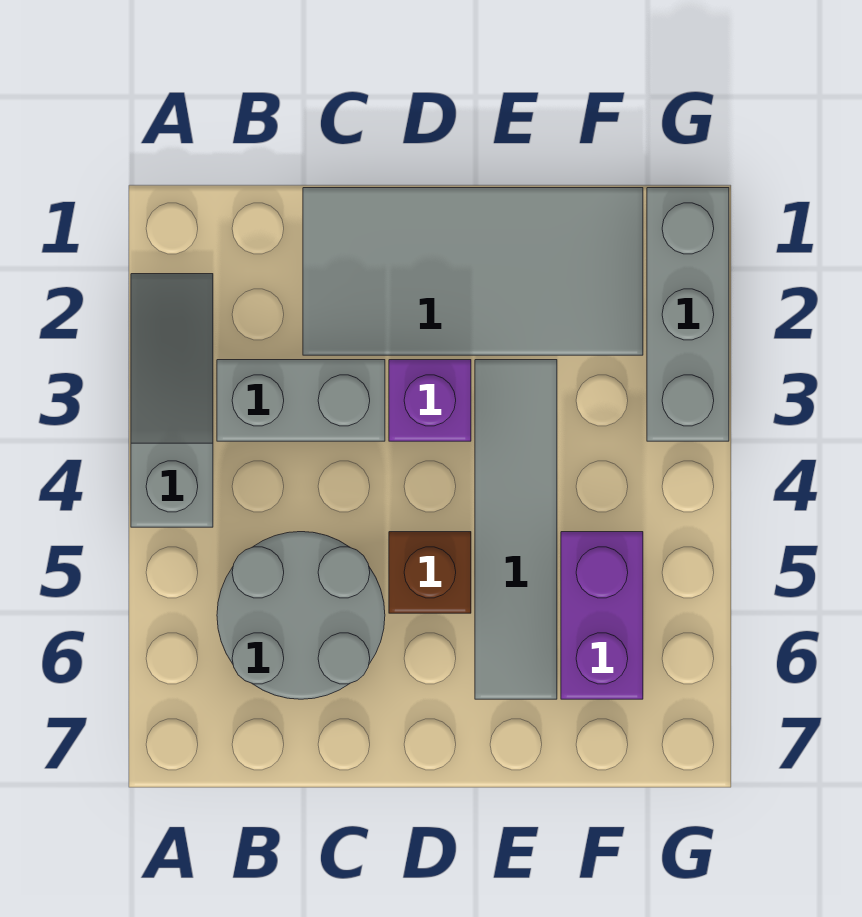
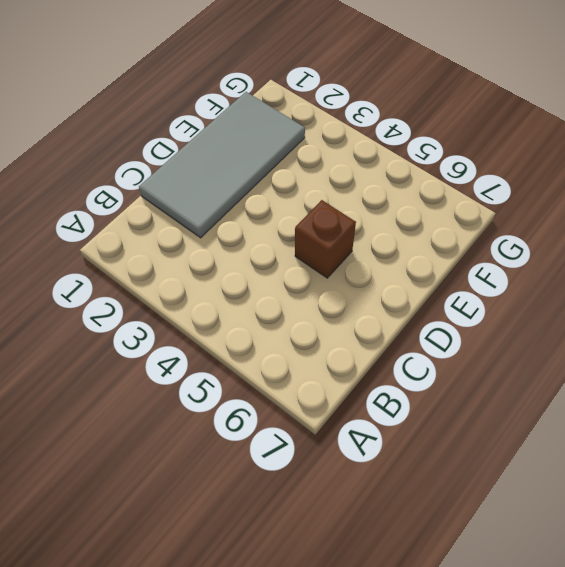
none -> grey slope A2:A4 level 1 top 4
none -> grey brick B3:C3 level 1

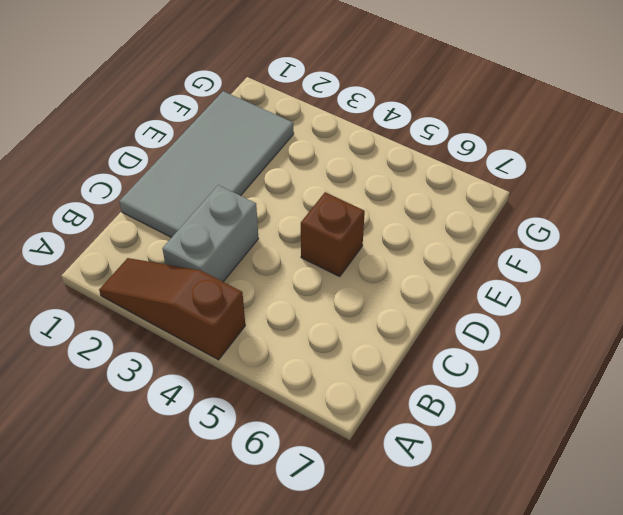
brown slope A2:A4 level 1 top 4 -> grey slope A2:A4 level 1 top 4
none -> grey round brick B5:C6 level 1
none -> purple brick D3 level 1

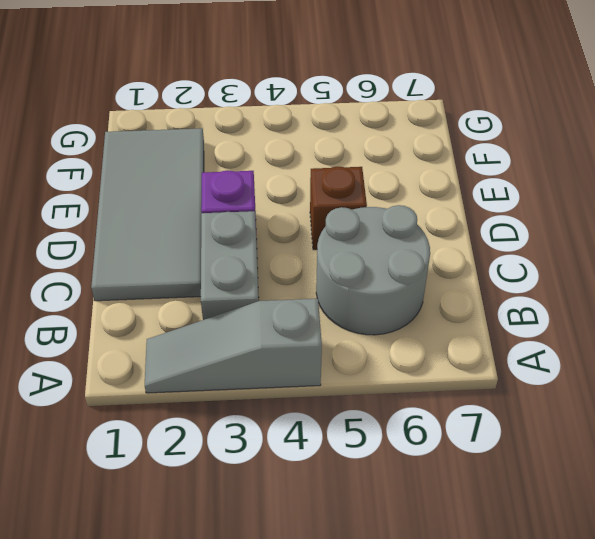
none -> grey tile E3:E6 level 1
none -> purple brick F5:F6 level 1

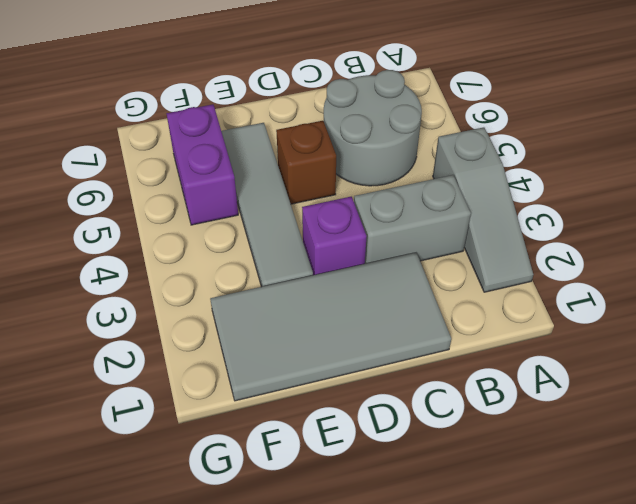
none -> grey brick G1:G3 level 1

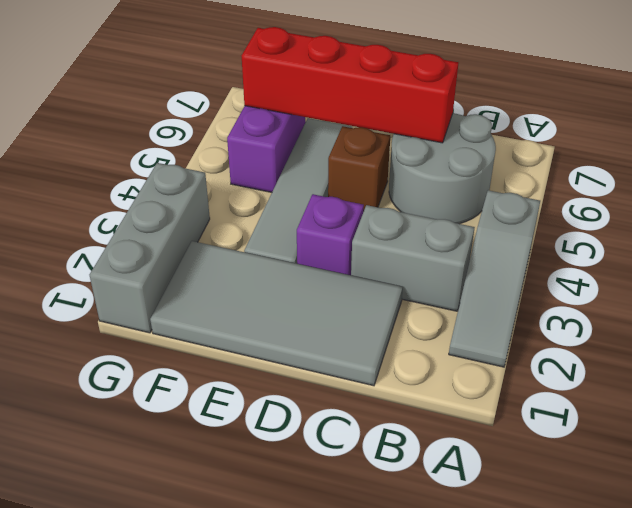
red brick C6:F6 level 2 -> none

